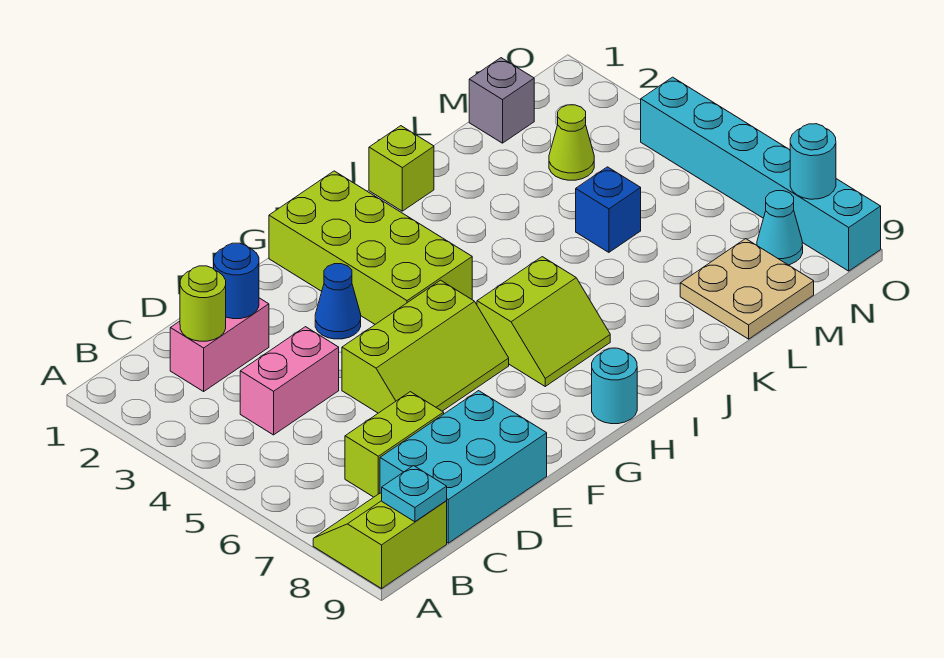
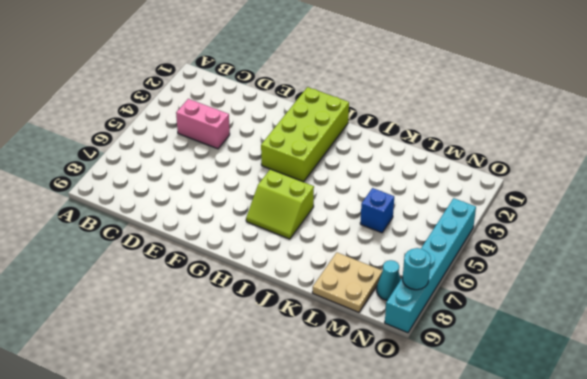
none -> lime slope A8:B9 level 1 top 9
none -> pink brick C2:D2 level 1
none -> lime brick C7:D7 level 1

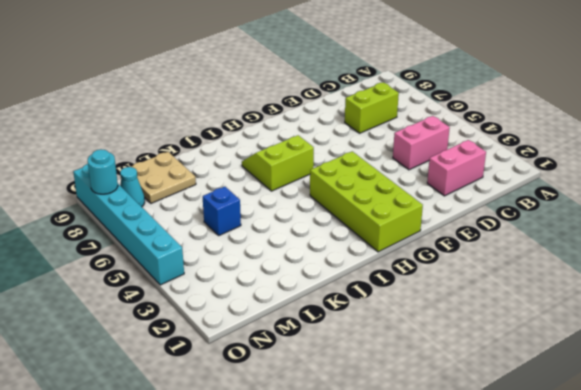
none -> lime slope A8:B9 level 1 top 9
none -> cyan brick C8:E9 level 1
none -> lime slope E5:G6 level 1 top 5

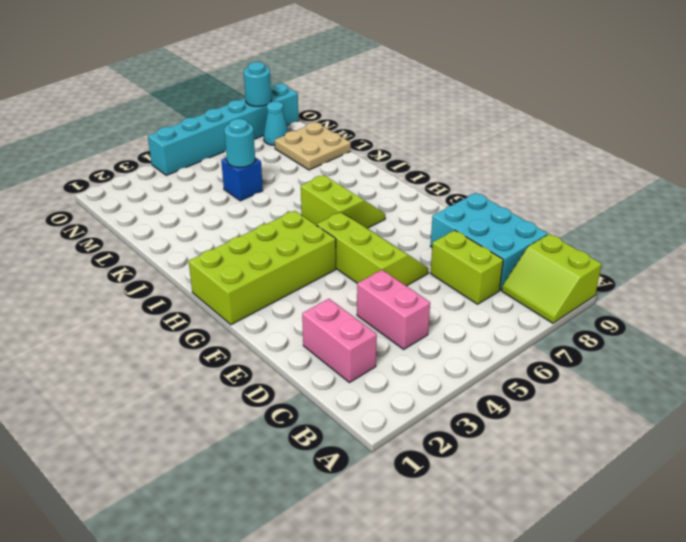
cyan round brick L5 level 2 -> cyan round brick H9 level 1
none -> blue cone F3 level 1
none -> lime brick J1 level 1
none -> grey brick M1 level 1

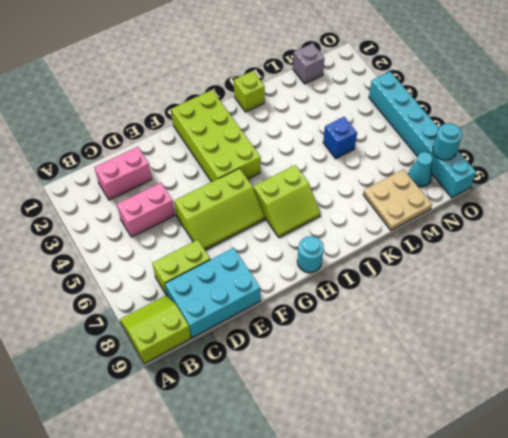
none -> blue cone F3 level 1
none -> lime cone M3 level 1
none -> cyan plate B9 level 2

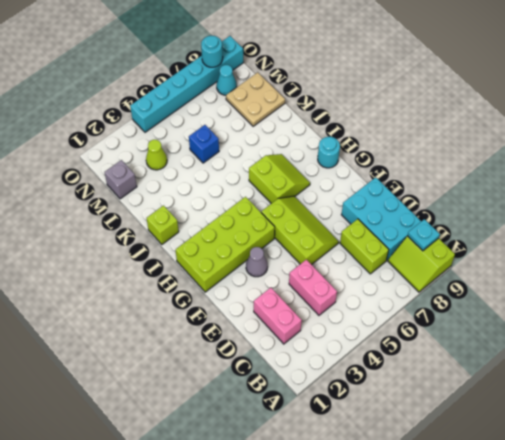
grey cone F3 level 1 -> blue cone F3 level 1
none -> lime round brick C2 level 2
none -> blue round brick D2 level 2

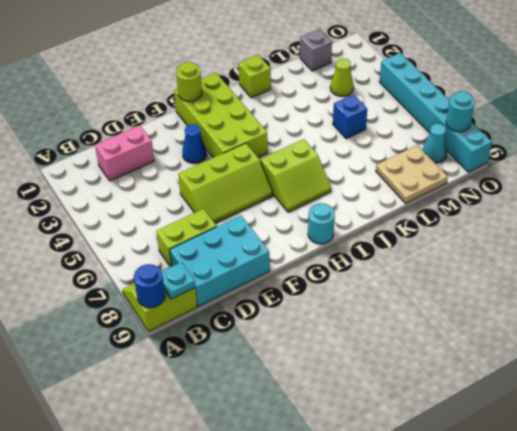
blue round brick A9 level 2 -> blue round brick D2 level 2
lime round brick G1 level 2 -> lime round brick C2 level 2
none -> pink brick C4:D4 level 1

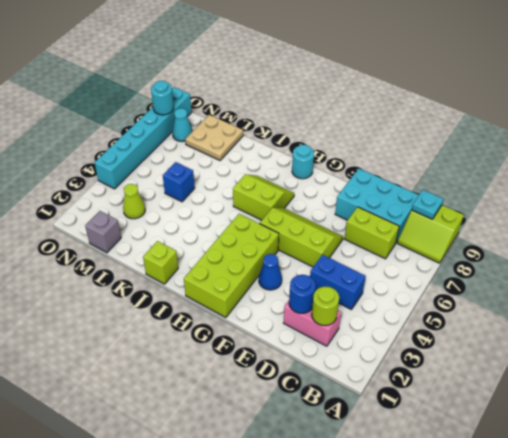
blue brick C4:D4 level 1 -> pink brick C4:D4 level 1

